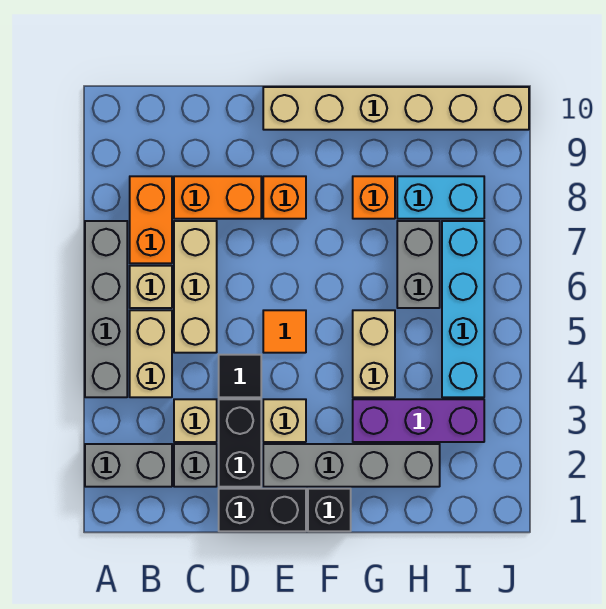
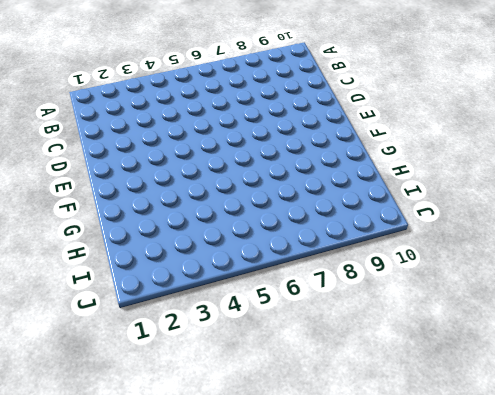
none -> grey brick A2:B2 level 1
none -> grey brick A4:A7 level 1
none -> tan brick B4:B5 level 1

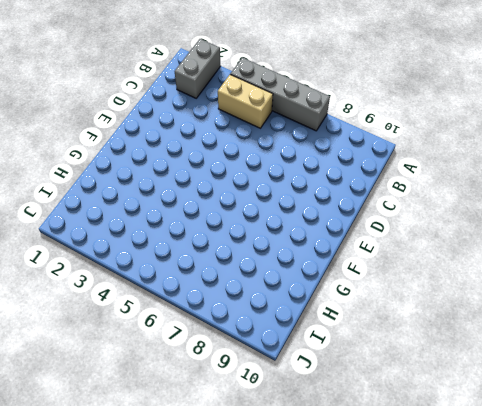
none -> tan brick B6 level 1
none -> orange brick B7:B8 level 1
none -> grey brick C2 level 1

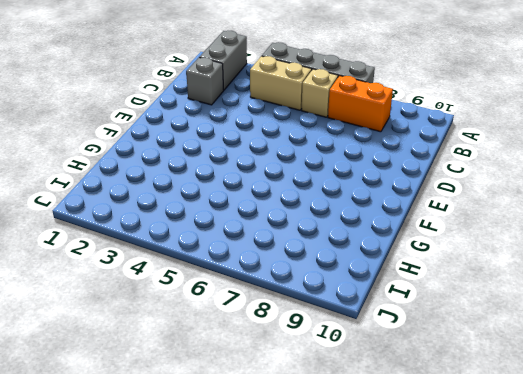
none -> tan brick C3 level 1
none -> tan brick C5:C7 level 1
none -> orange brick C8:D8 level 1

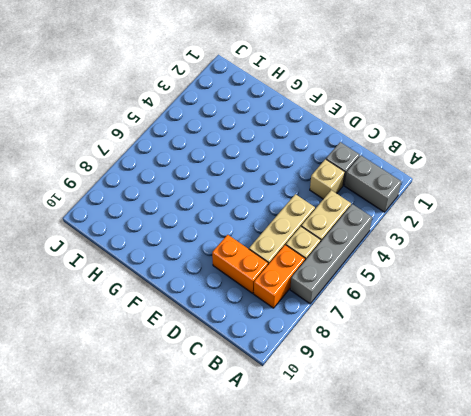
none -> black brick D1:E1 level 1
none -> black brick D2:D3 level 1
none -> black tile D4 level 1

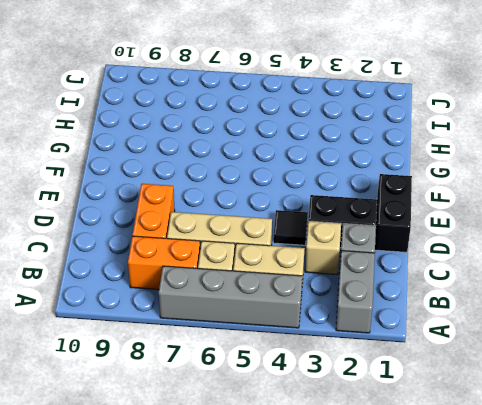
none -> grey brick E2:H2 level 1
none -> tan brick E3 level 1
none -> orange tile E5 level 1

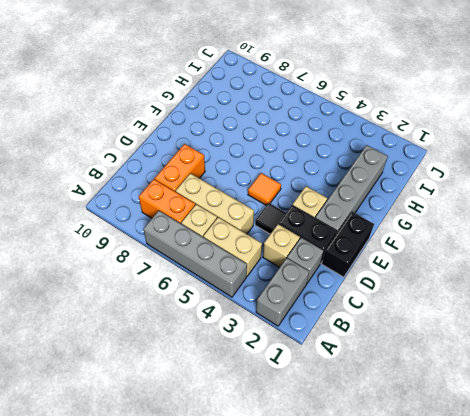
none -> orange brick E8 level 1
none -> tan brick E10:J10 level 1
none -> black brick F1 level 1

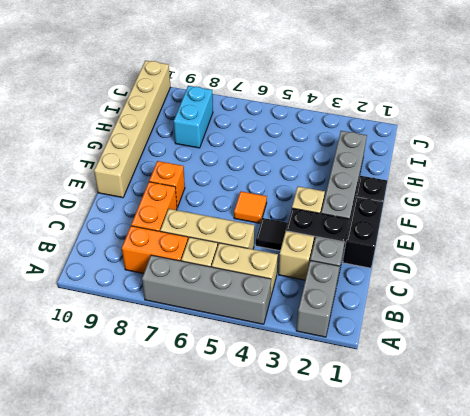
none -> purple brick G3:I3 level 1
none -> tan brick G4:G5 level 1
none -> orange brick G8 level 1

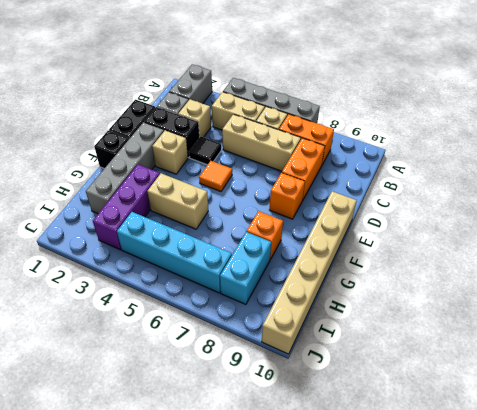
none -> grey brick H6:H7 level 1

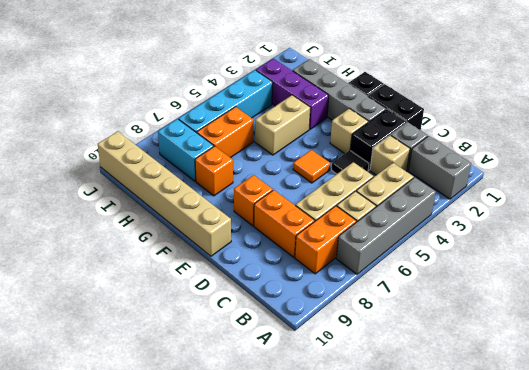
orange brick H6:H7 level 1 -> grey brick H6:H7 level 1

